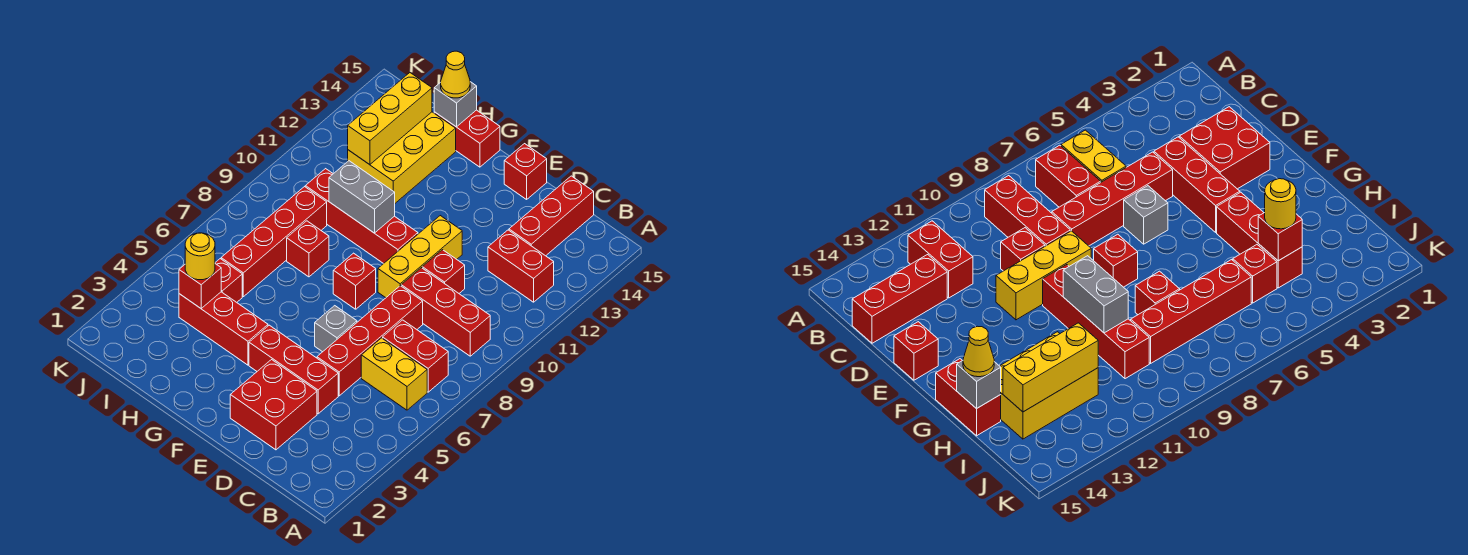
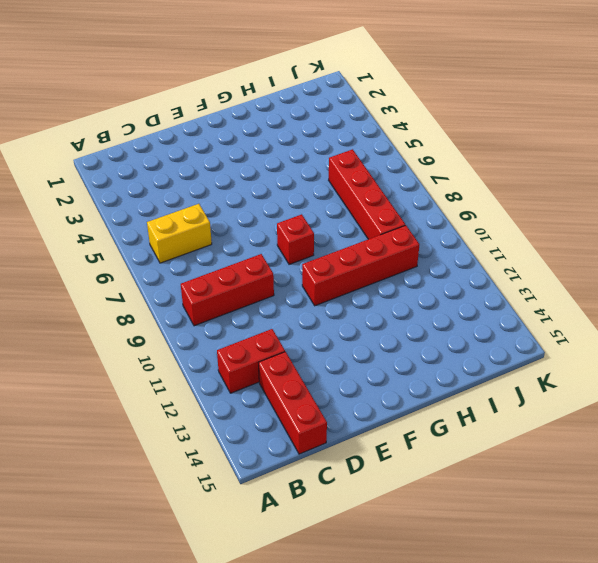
none -> red brick B7:C7 level 1
none -> red brick D2:E3 level 1
none -> red brick D4:F4 level 1

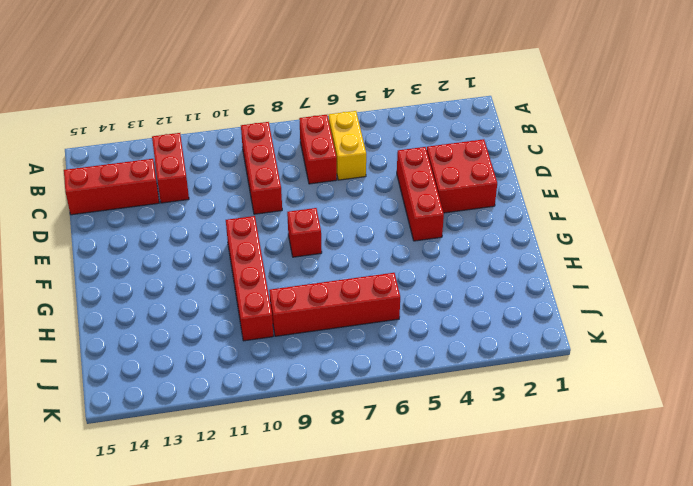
none -> red brick D5:D8 level 1
none -> red brick D10 level 1
none -> grey brick E6 level 1

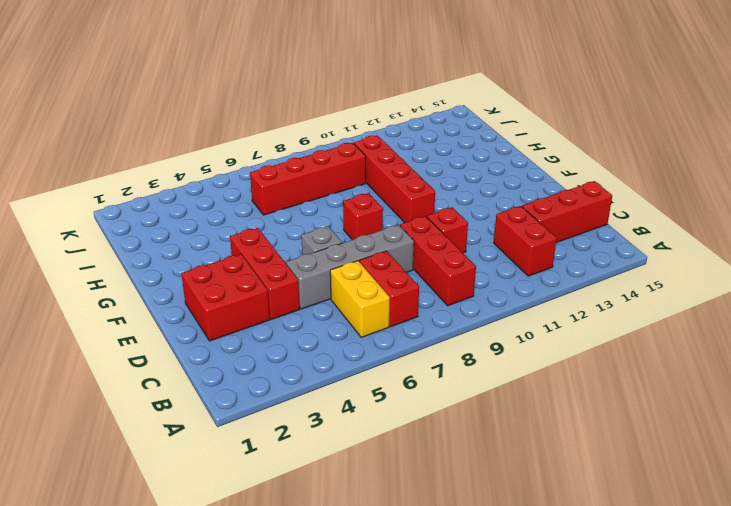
grey brick D5:D8 level 1 -> red brick D5:D8 level 1
none -> yellow brick E9:E11 level 1
none -> red brick E15 level 1
none -> red brick G4:I4 level 1

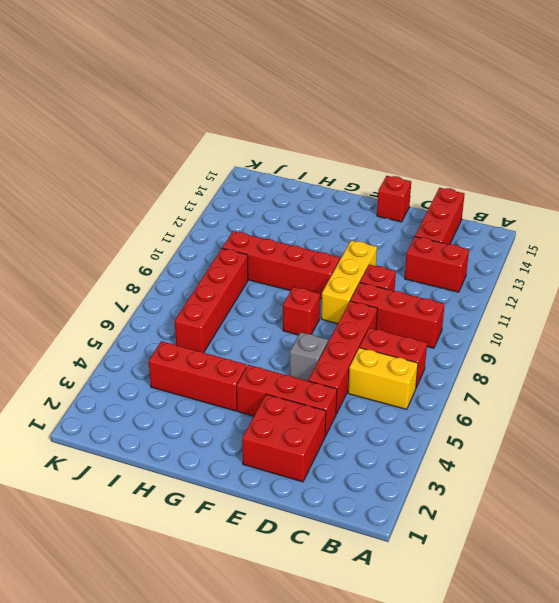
none -> red brick G15:H15 level 1
none -> red brick H8 level 1
none -> yellow brick H12:I14 level 1

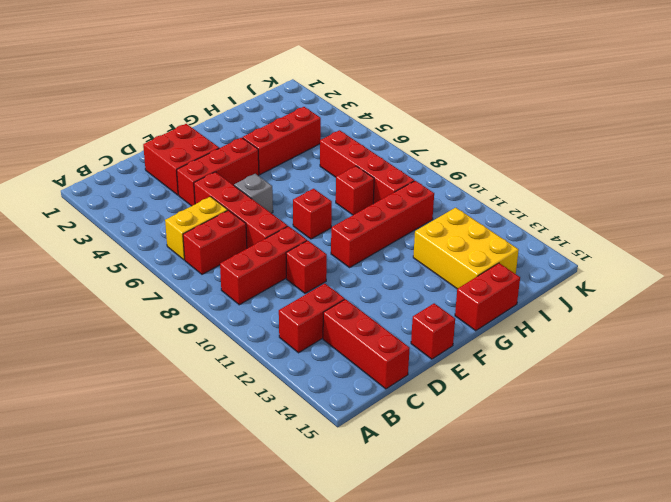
none -> yellow brick E9:E11 level 1
none -> red brick I5 level 1
none -> grey brick G10:H10 level 2

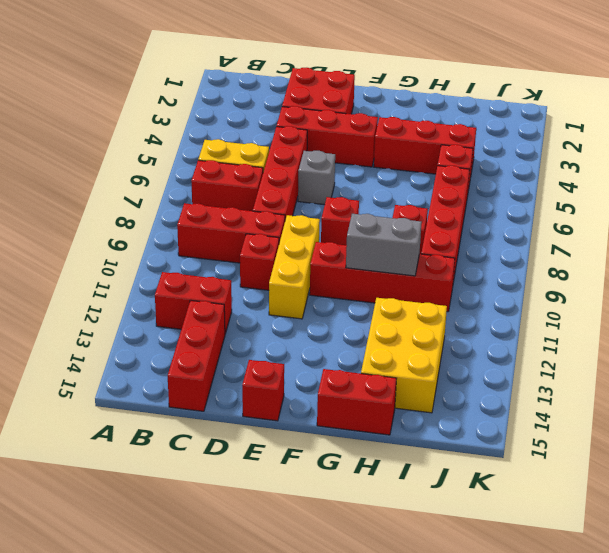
none -> grey brick H15 level 2
none -> red brick I4 level 2
none -> yellow brick I12:I14 level 2

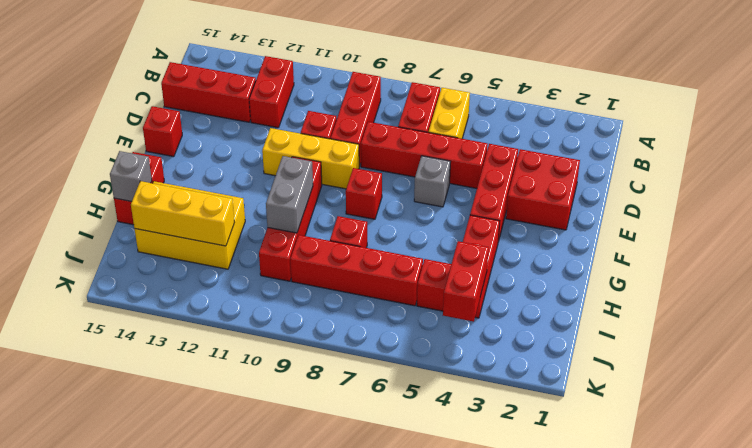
red brick I4:J4 level 2 -> red brick I4 level 2
none -> yellow cone H15 level 3
none -> yellow round brick I4 level 3

